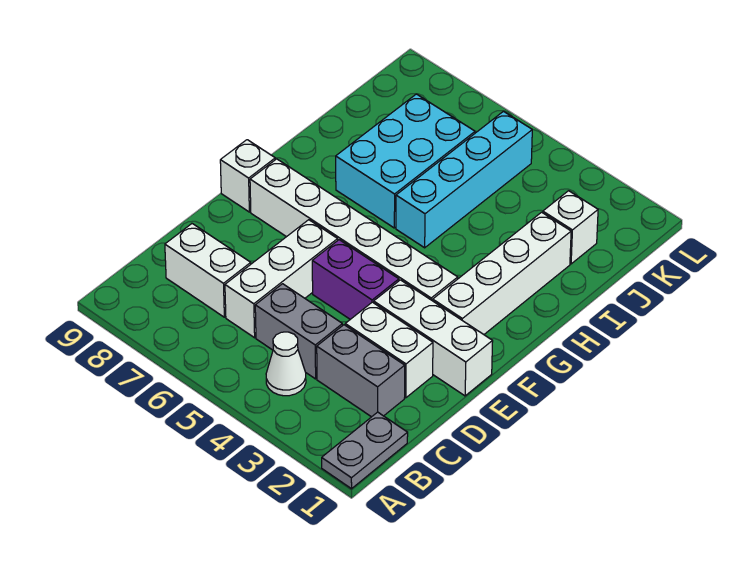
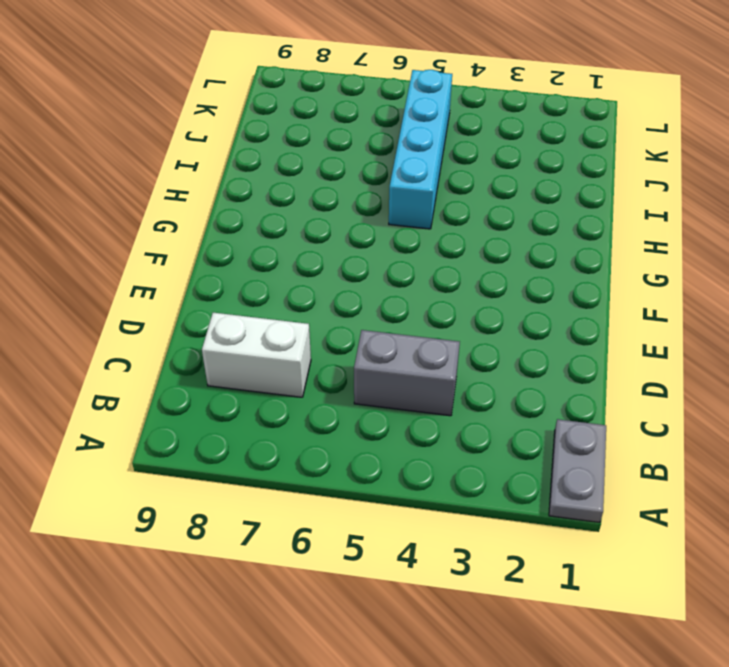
none -> white cone B4 level 1
none -> grey brick C2:C3 level 1
none -> white brick C6:E6 level 1

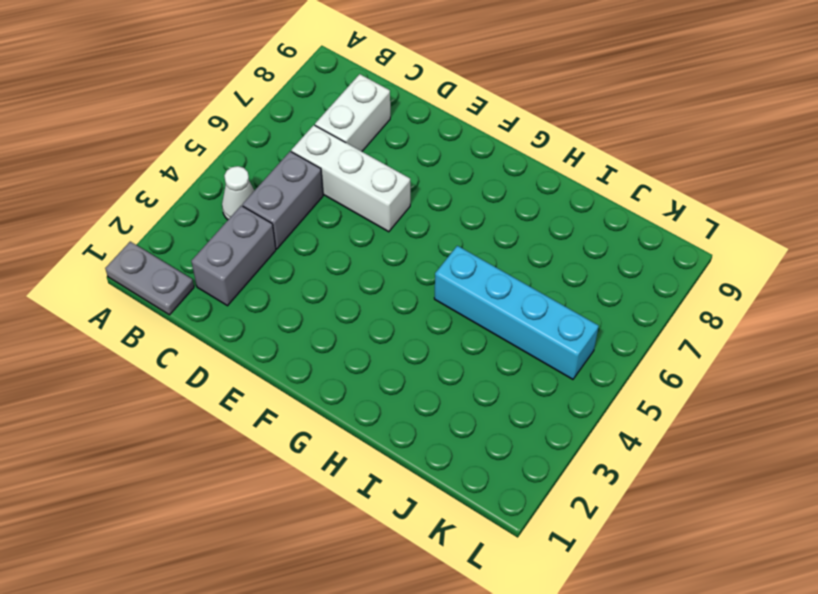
none -> white brick D2:D3 level 1
none -> white brick E1:E3 level 1
none -> purple brick E4:E5 level 1

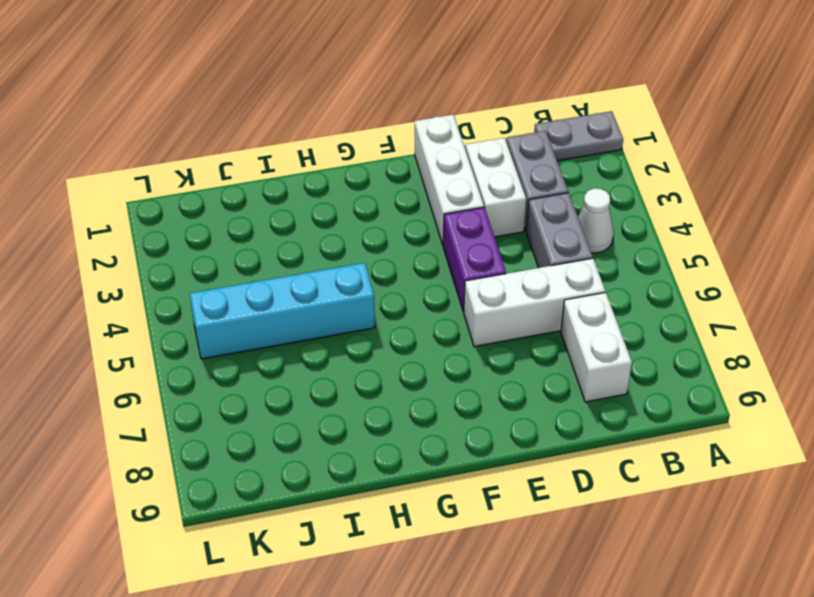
none -> white brick F2:I2 level 1
none -> white brick F3:F8 level 1
none -> white brick F9 level 1

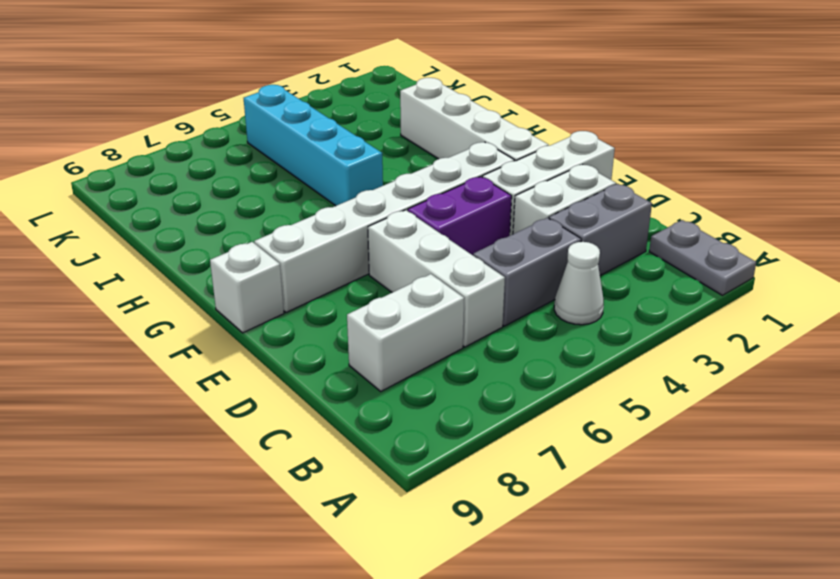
none -> cyan brick H6:J7 level 1
none -> white brick J2 level 1

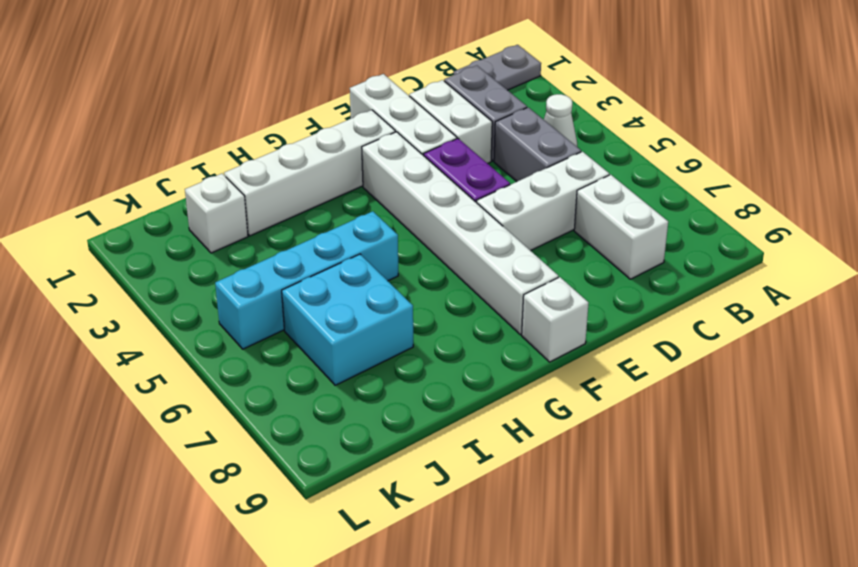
cyan brick I6:J7 level 1 -> cyan brick H6:J7 level 1

